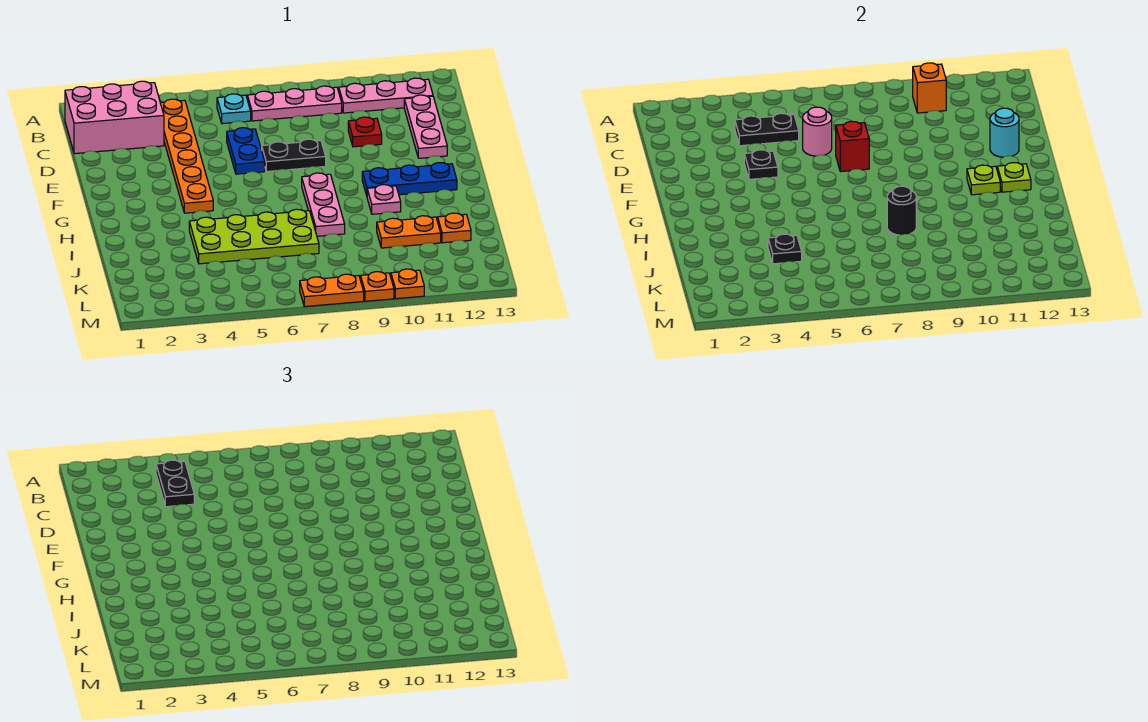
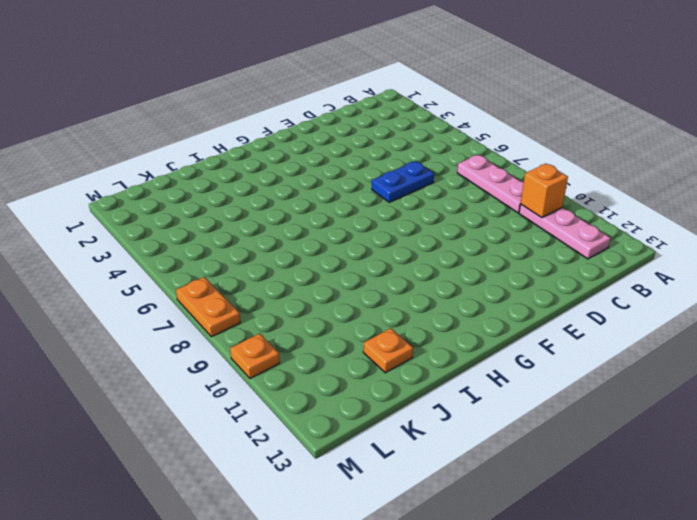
none -> pink brick B1:C3 level 1
none -> orange plate B4:G4 level 1
none -> cyan plate B6 level 1

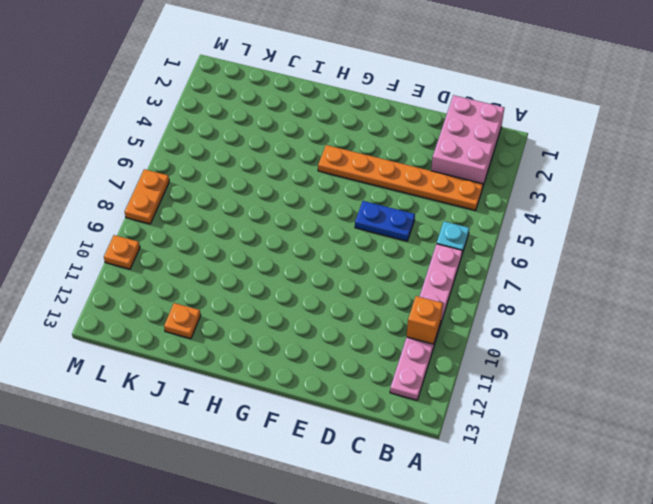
none -> pink plate C12:E12 level 1
none -> red plate D10 level 1
none -> black plate E7:E8 level 1

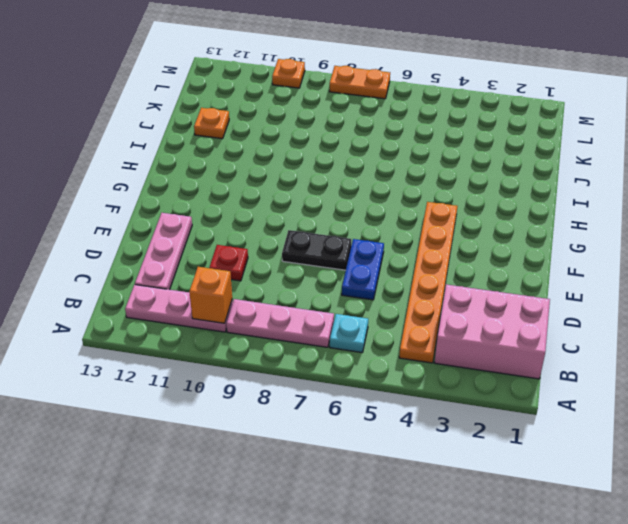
none -> pink plate G8:I8 level 1
none -> blue plate G10:G12 level 1
none -> pink plate H10 level 1

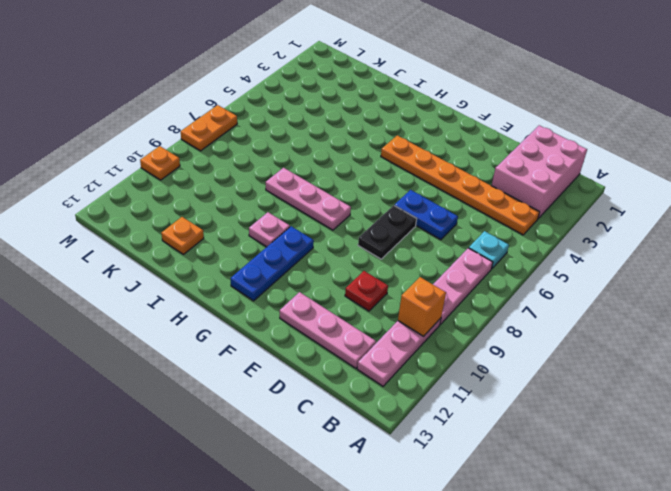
none -> lime plate I4:J7 level 1
none -> orange plate J10:J11 level 1
none -> orange plate M9 level 1

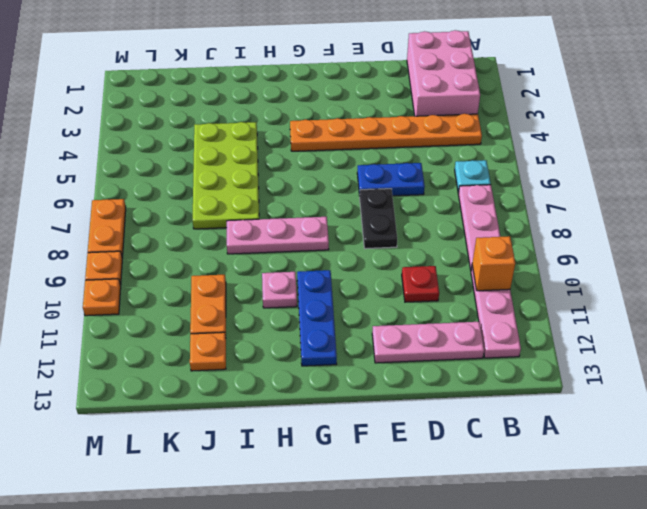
none -> black plate C4:C5 level 2
none -> pink round brick D6 level 2
none -> black plate E4 level 2

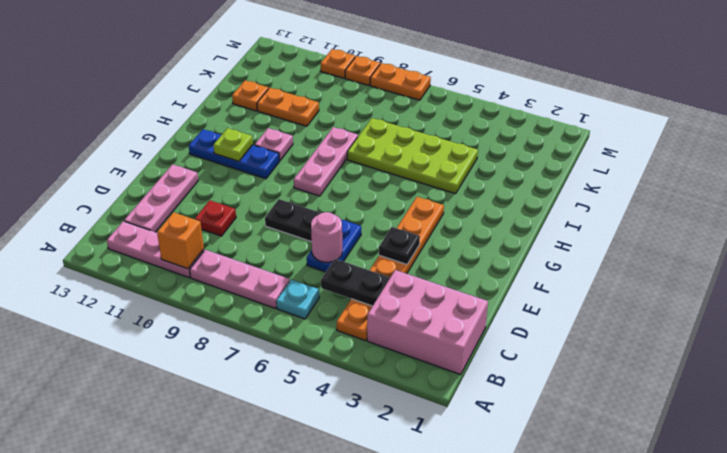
none -> red brick E7 level 2
none -> cyan round brick E12 level 2
none -> lime plate G12 level 2

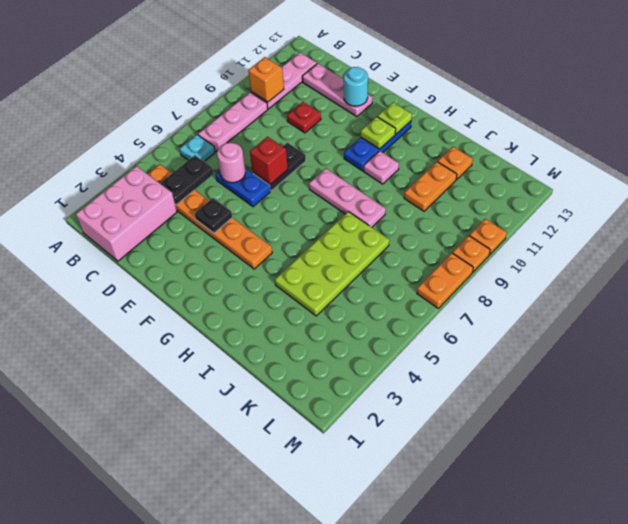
none -> black round brick I8 level 2
none -> black plate J4 level 2
none -> black plate B4:C4 level 3

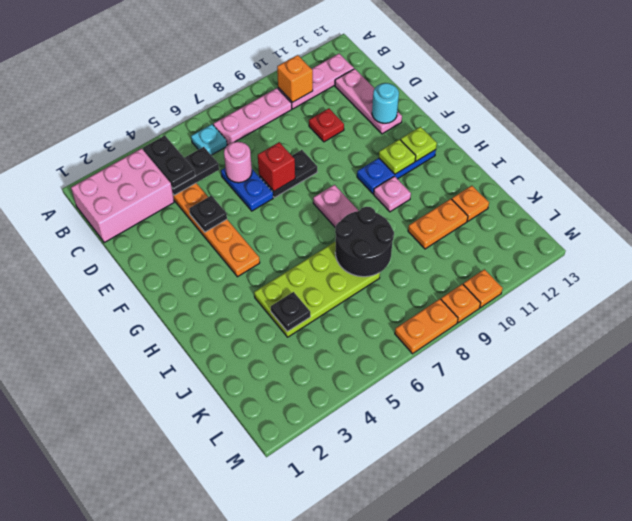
black round brick I7:J8 level 2 -> black round brick I8 level 2

